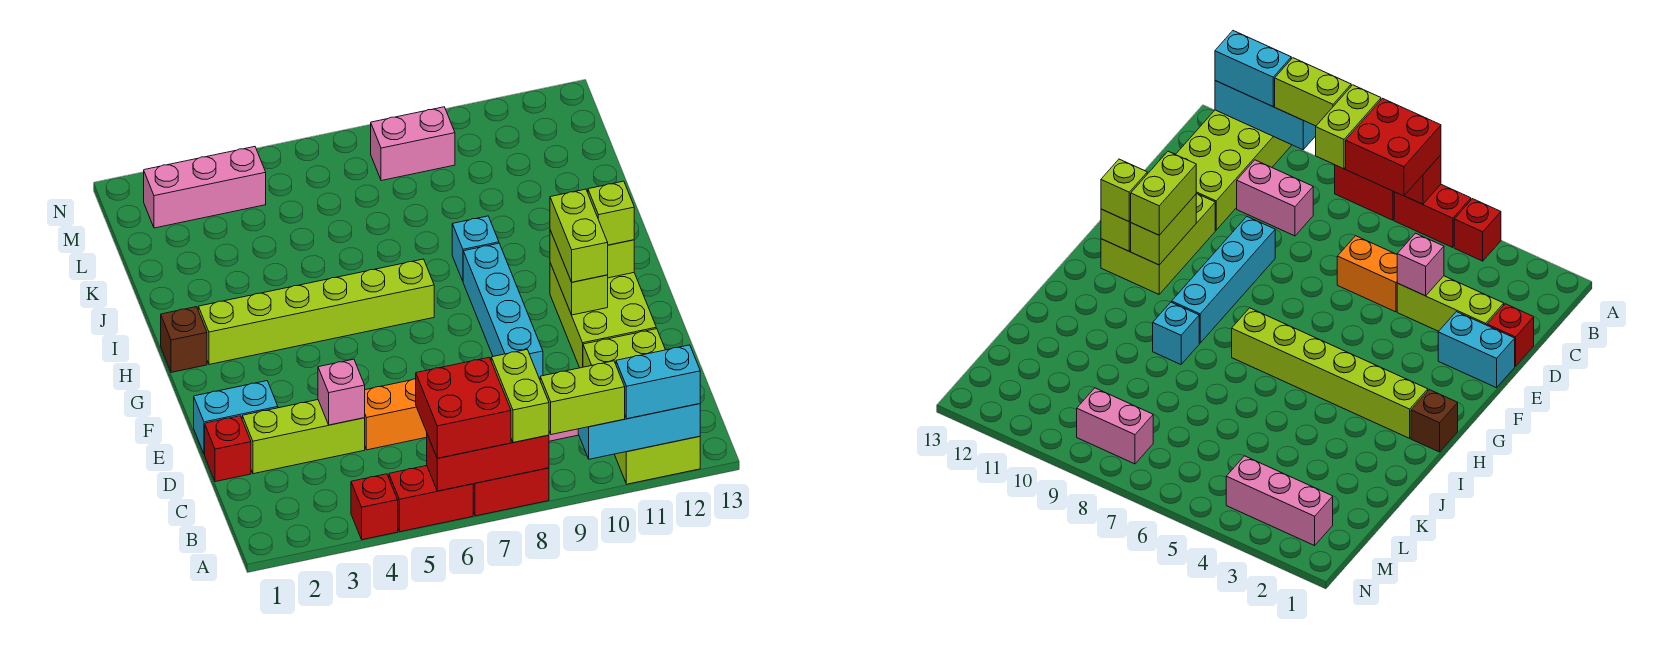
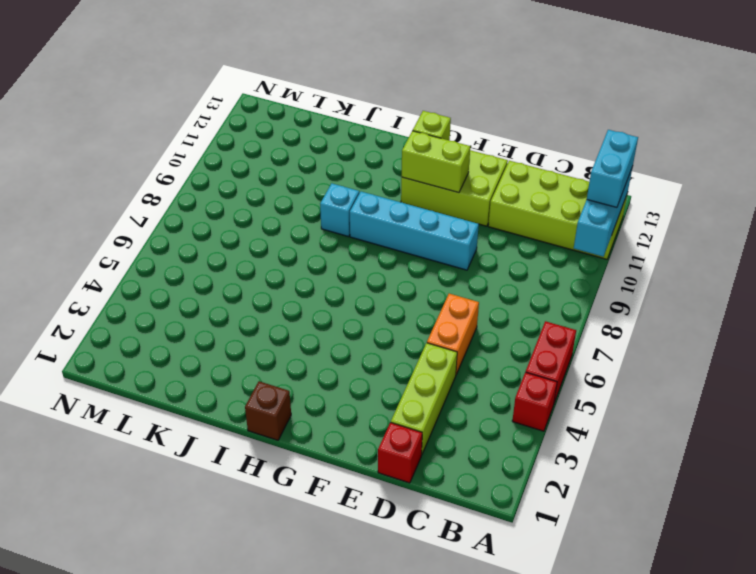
none -> red brick A7:A8 level 1
none -> pink brick C9:C10 level 1
none -> cyan brick E1:E2 level 1

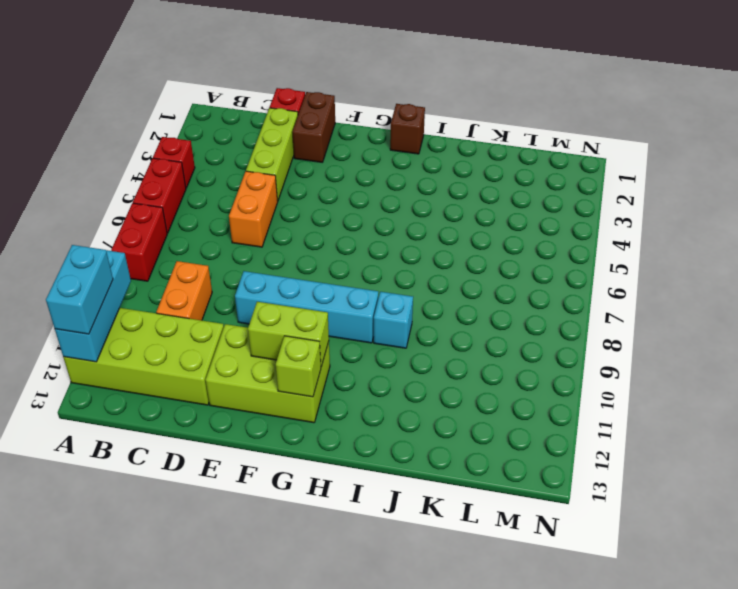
orange brick C9:C10 level 1 -> pink brick C9:C10 level 1
brown brick E1:E2 level 1 -> cyan brick E1:E2 level 1
none -> lime brick H2:H7 level 1
none -> pink brick M2:M4 level 1
none -> pink brick M8:M9 level 1

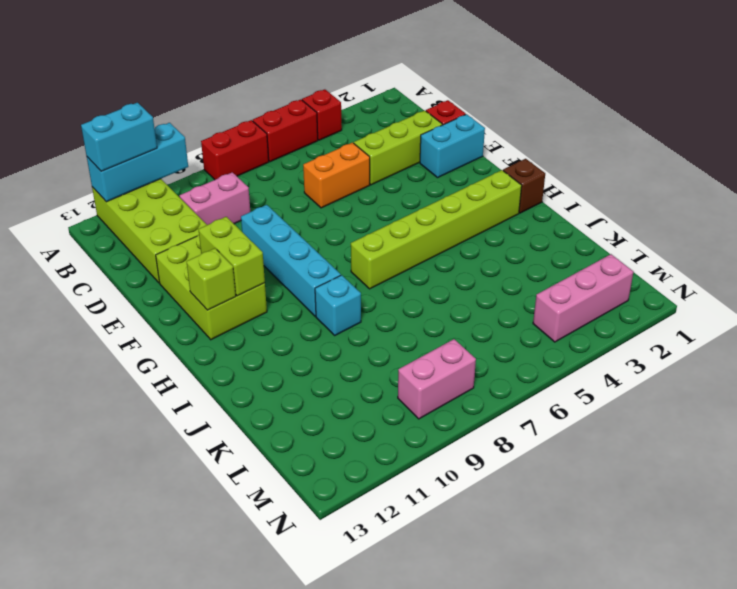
none -> red brick A6:A8 level 2
none -> pink brick D4 level 2
none -> red brick A6:B7 level 3

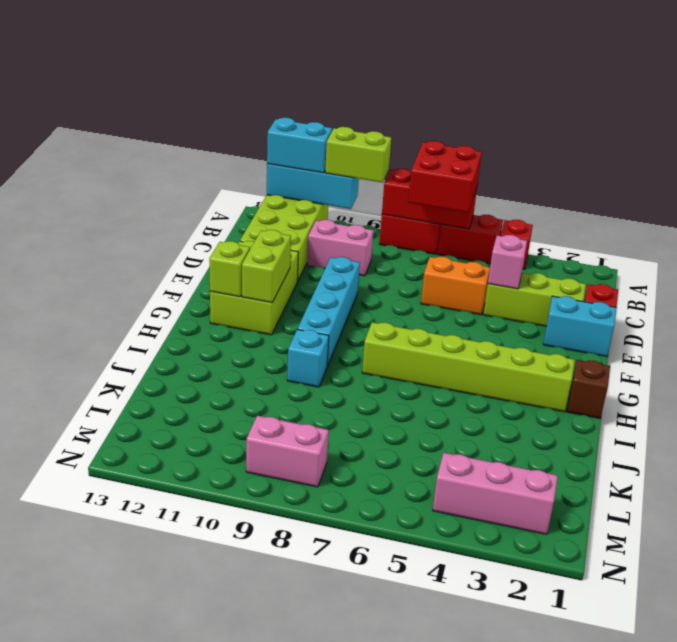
none -> lime brick A8:B8 level 3
none -> lime brick F11:G11 level 3
none -> lime brick G12 level 3

